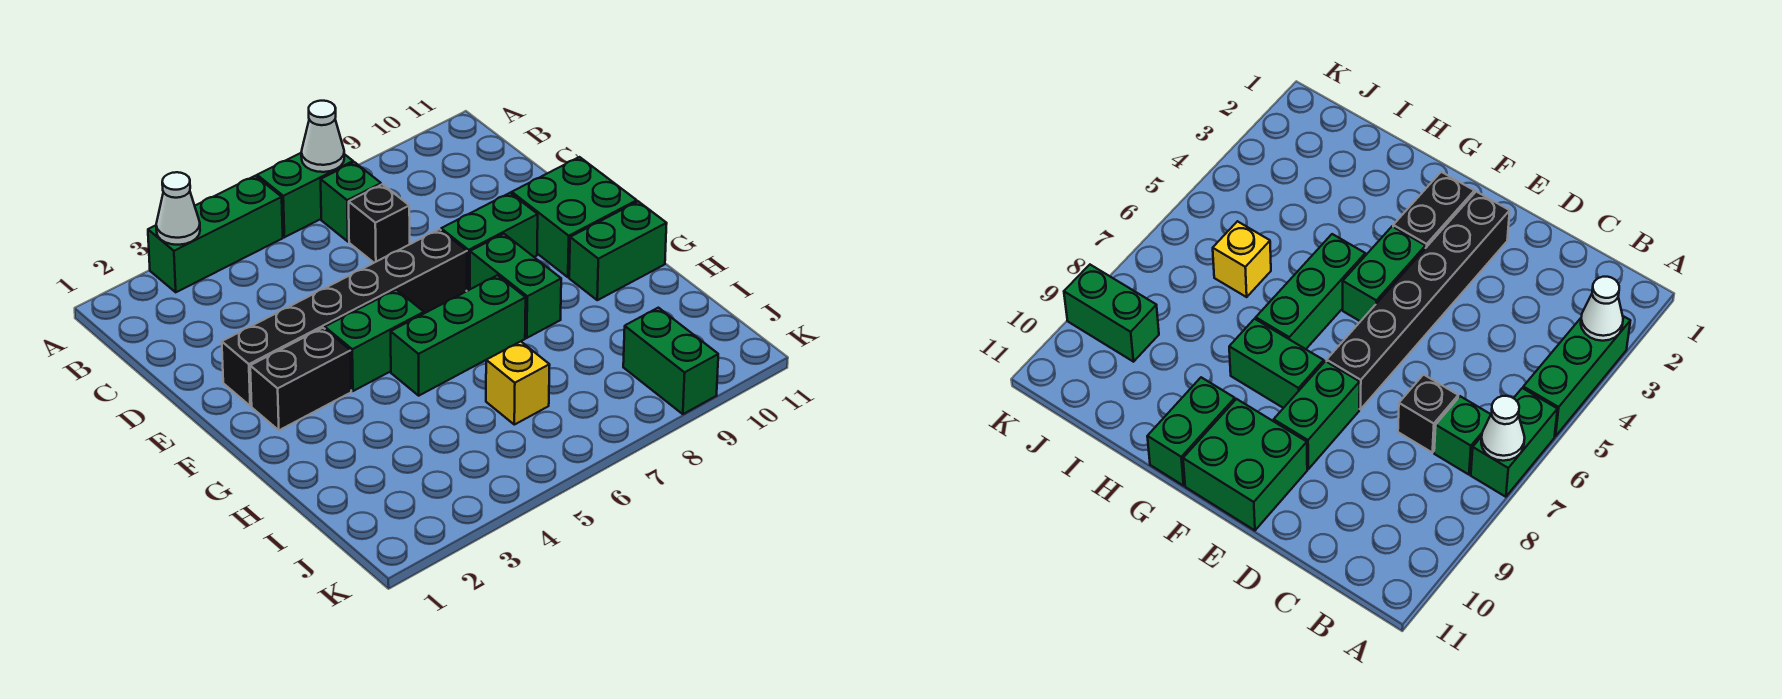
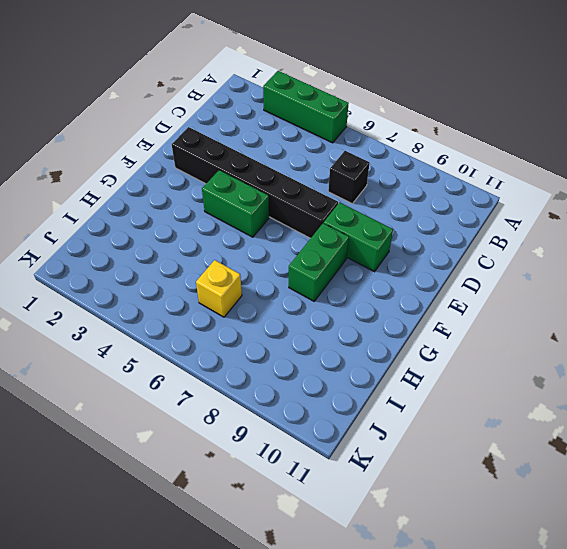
none -> green brick A6:A7 level 1
none -> green brick B7 level 1
none -> green brick E10:F11 level 1

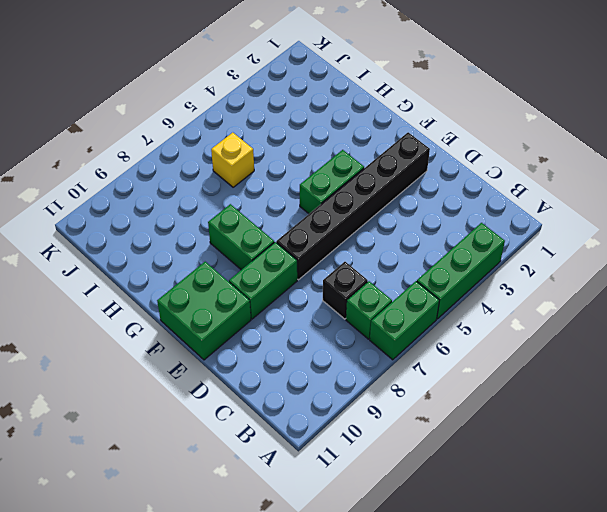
none -> black brick F2:F3 level 1
none -> green brick G5:G7 level 1
none -> green brick G10:G11 level 1

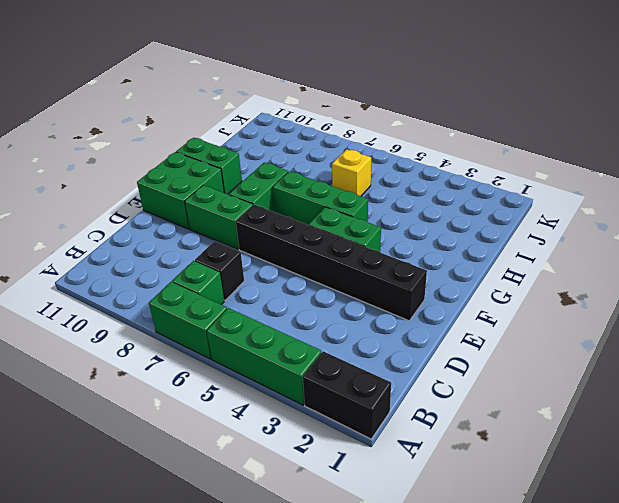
black brick A1:A2 level 1 -> black brick F2:F3 level 1
none -> green brick J9:K9 level 1
none -> white cone A3 level 2
none -> white cone A7 level 2

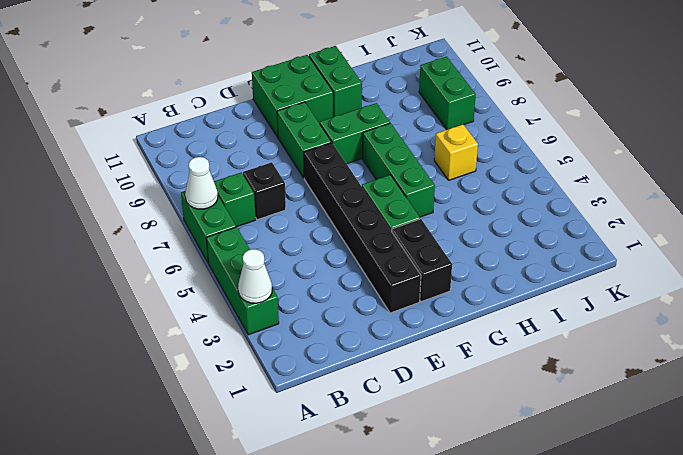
green brick J8:J9 level 1 -> green brick J9:K9 level 1

